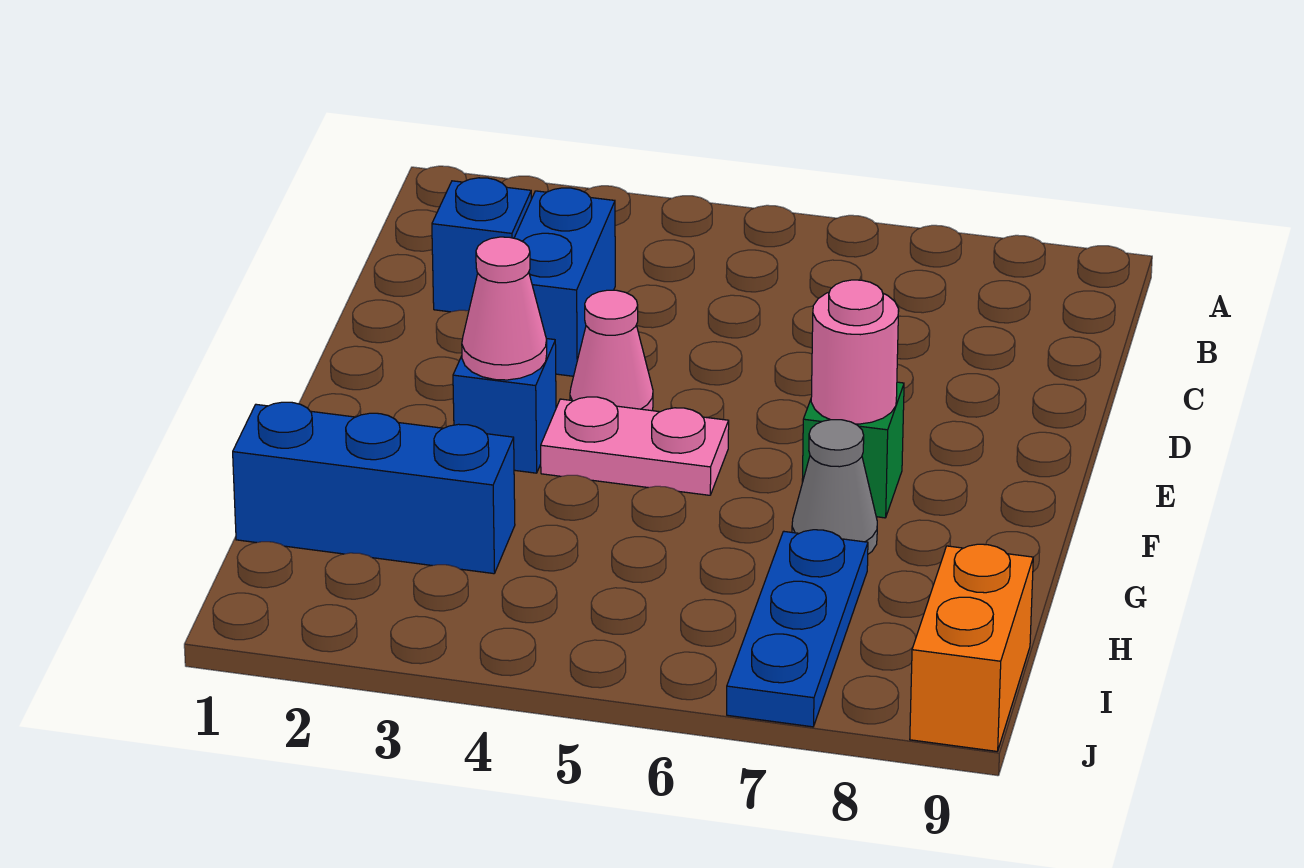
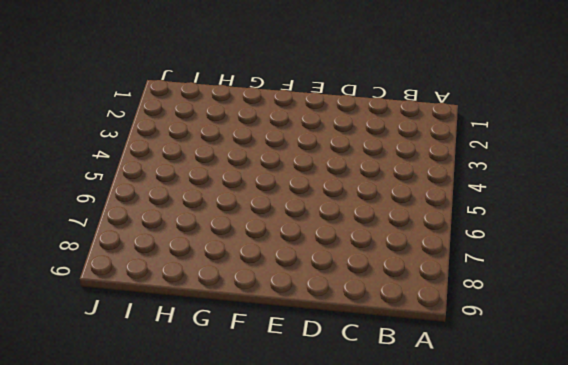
none -> blue brick C2 level 1
none -> blue brick C3:D3 level 1
none -> pink cone E4 level 1

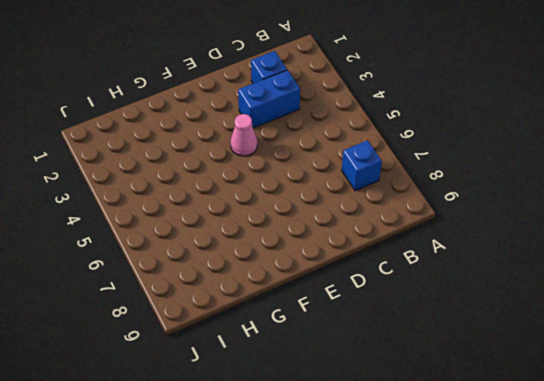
blue brick B7 level 1 -> blue brick F3 level 1
none -> pink plate F4:F5 level 1
none -> green brick F7 level 1
none -> grey cone G7 level 1

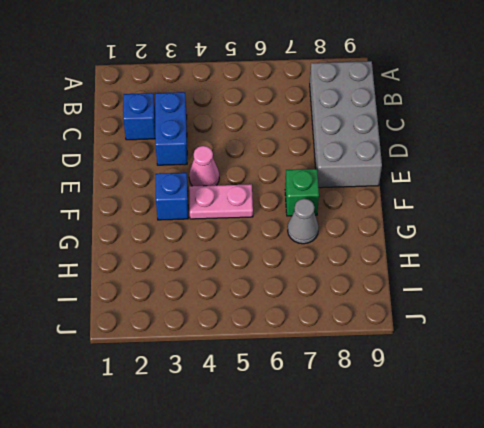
grey brick B8:E9 level 1 -> none
none -> blue brick H1:H3 level 1
none -> blue plate H7:J7 level 1
none -> orange brick I9:J9 level 1

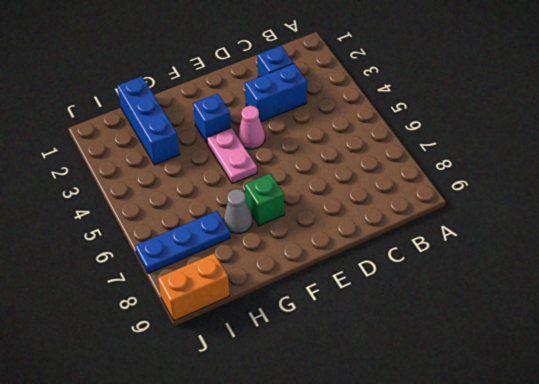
none -> pink cone F3 level 2
none -> pink round brick F7 level 2

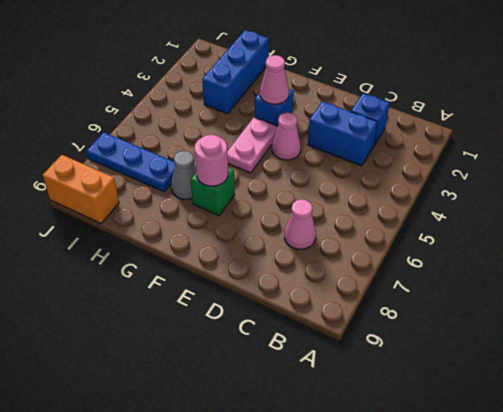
pink cone C7 level 1 -> none

